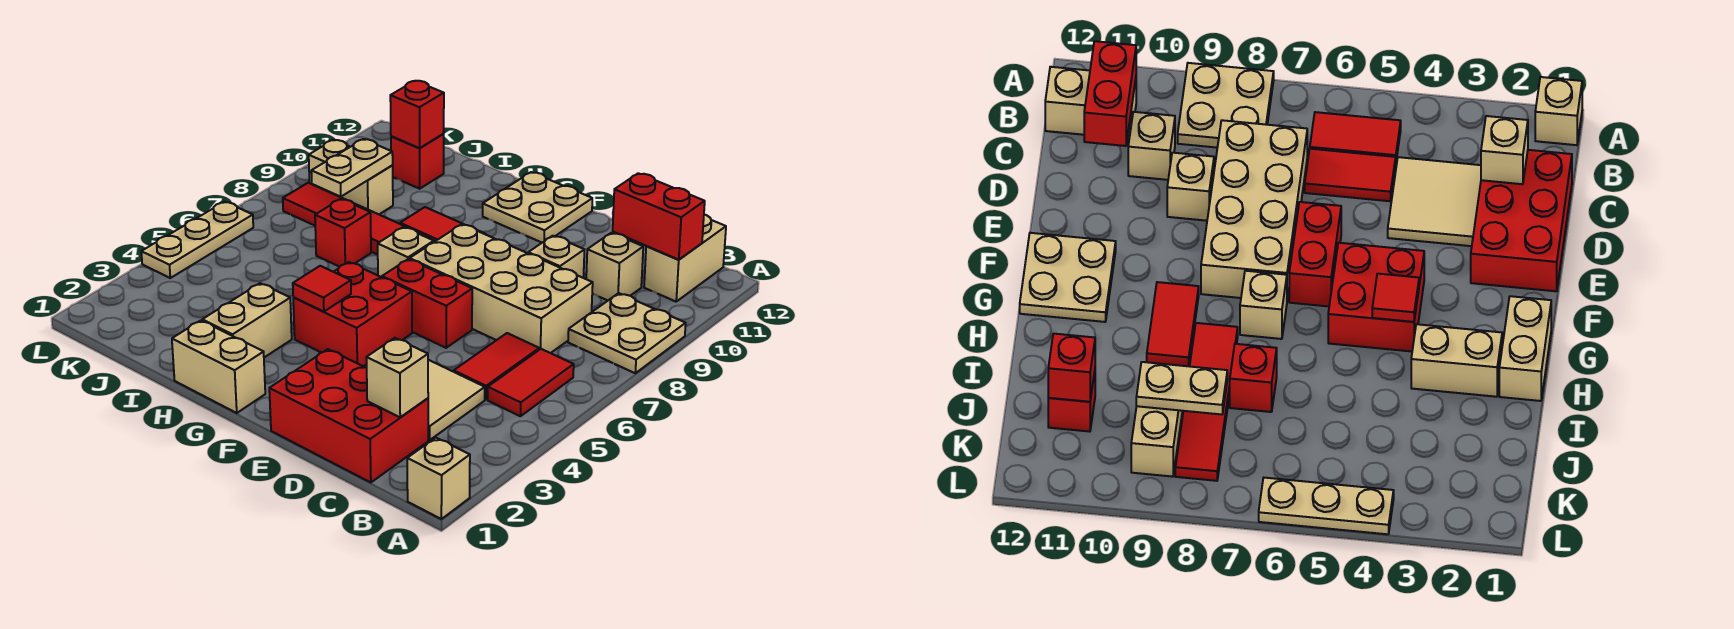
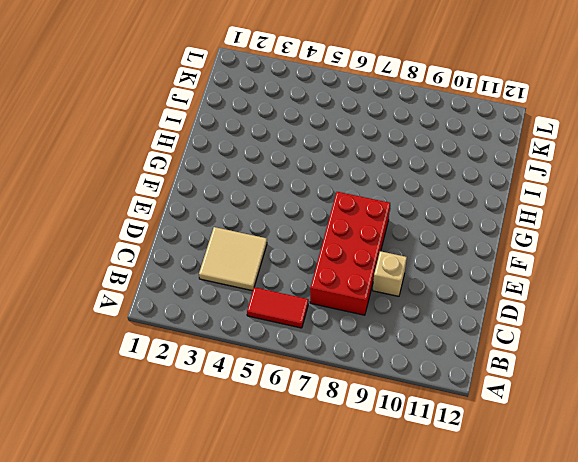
red brick C7:F8 level 1 -> tan brick C7:F8 level 1
none -> tan brick A1 level 1
none -> tan plate A8:B9 level 1
none -> tan brick B11:B12 level 1

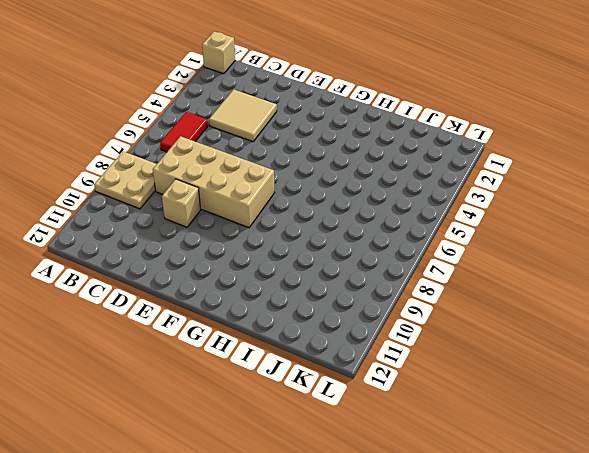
none -> tan brick B11:B12 level 1
none -> red brick C1:E2 level 1
none -> red tile C5:C6 level 1

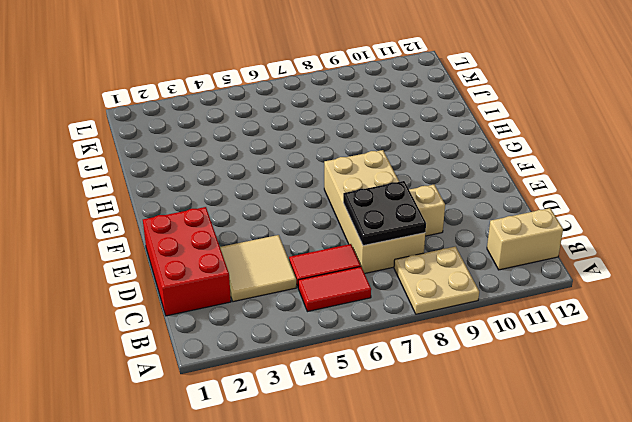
black plate C7:D8 level 2 -> none
none -> tan brick A1 level 1
none -> tan brick C10 level 1
none -> red brick E6:F6 level 1

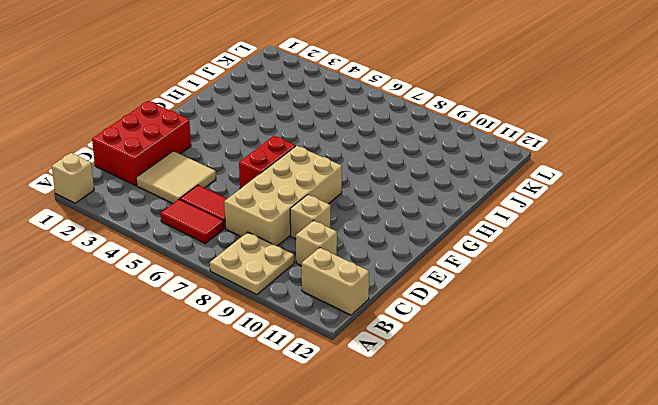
none -> red brick F4:G5 level 1
none -> tan plate F11:G12 level 1
none -> tan brick G1:H1 level 1

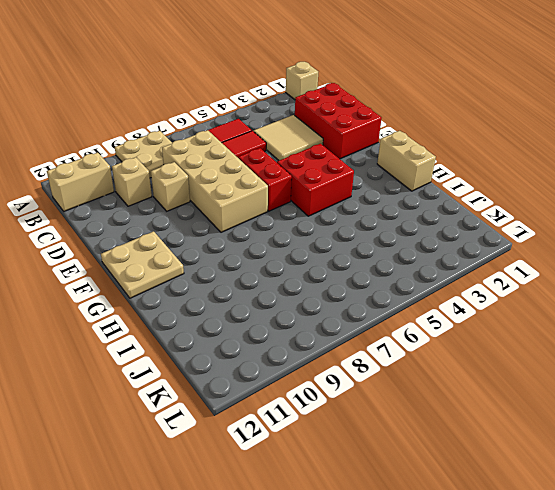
none -> tan brick G7 level 1
none -> red tile G9:H9 level 1
none -> tan brick H2:H3 level 1

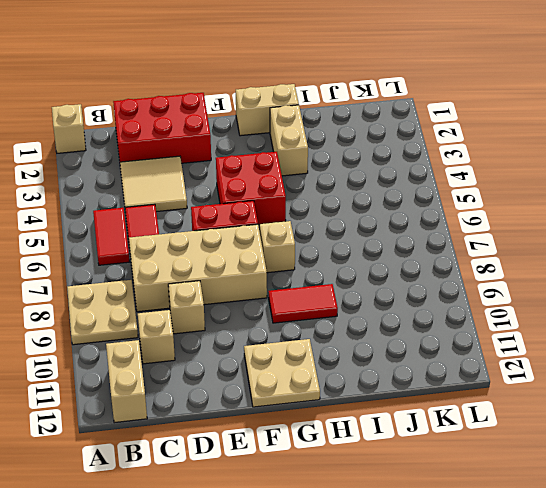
none -> red tile H8:K8 level 1
none -> red brick I7 level 1
none -> tan brick J9:K9 level 1

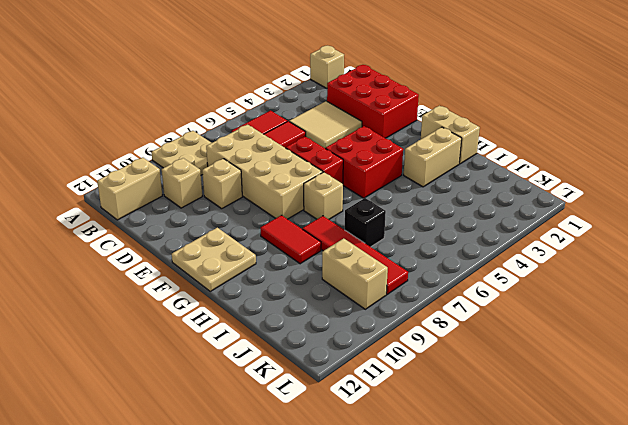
black brick I7 level 1 -> red brick I7 level 1
none -> red brick J11 level 1
none -> tan plate L4:L6 level 1
none -> red brick B11:C11 level 2

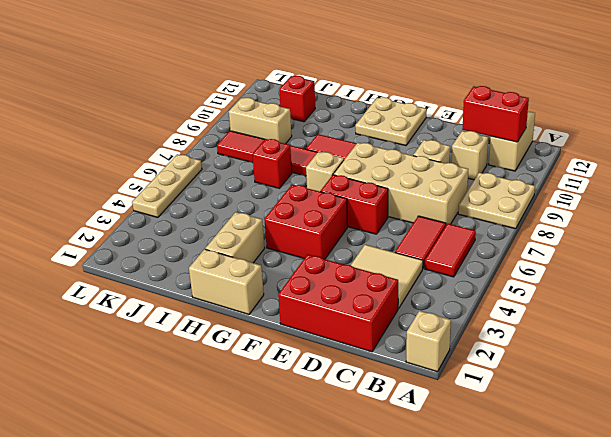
none -> tan brick C2 level 2
none -> red tile G4 level 2
none -> tan plate J8:J9 level 2

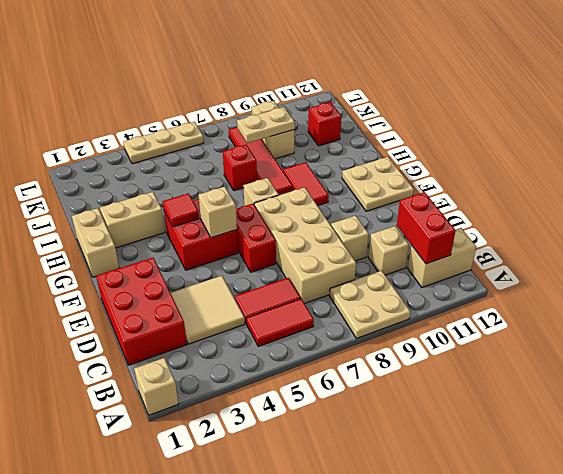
tan brick F5 level 2 -> tan brick C2 level 2
none -> red brick J11 level 2

